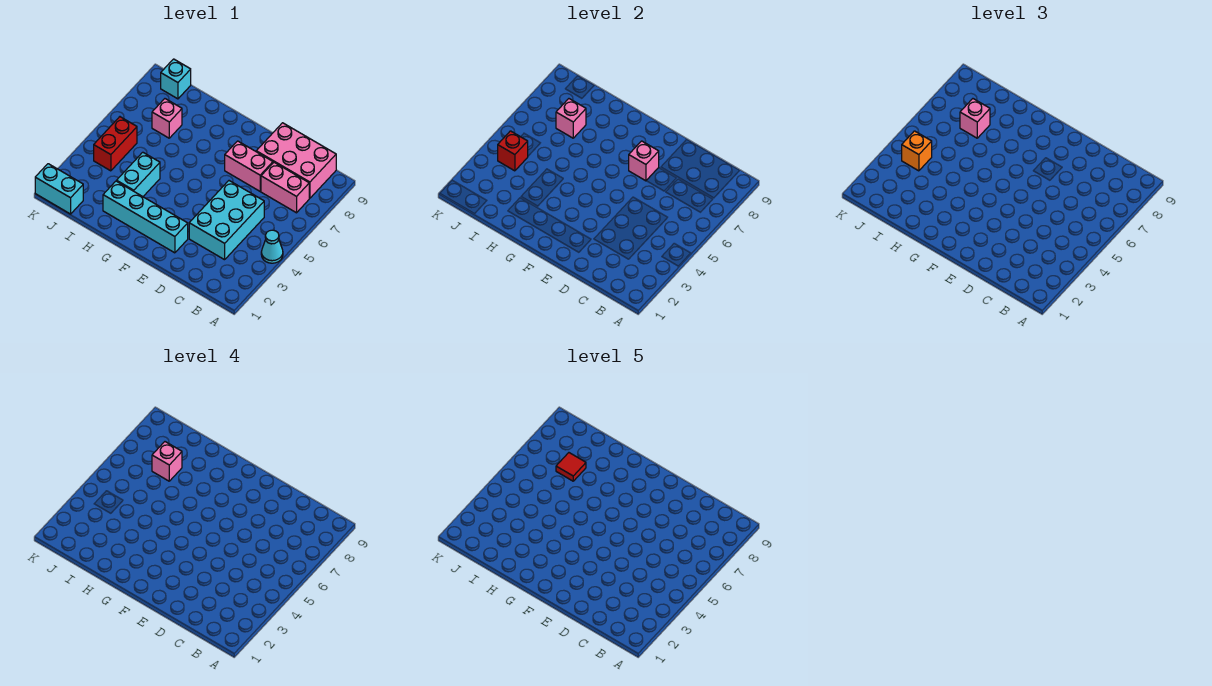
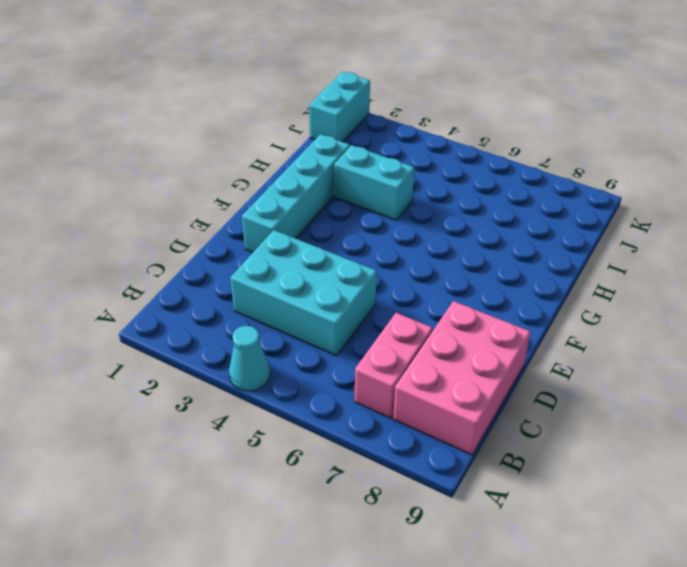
none -> pink brick D7:E7 level 1
none -> pink brick I7 level 1
none -> red brick J4:J5 level 1

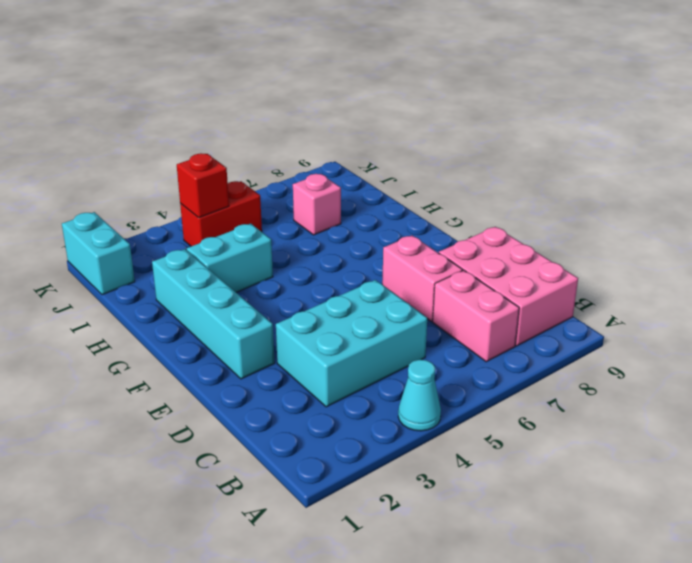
none -> cyan brick J9 level 1
none -> pink brick E7 level 2
none -> pink brick I7 level 2

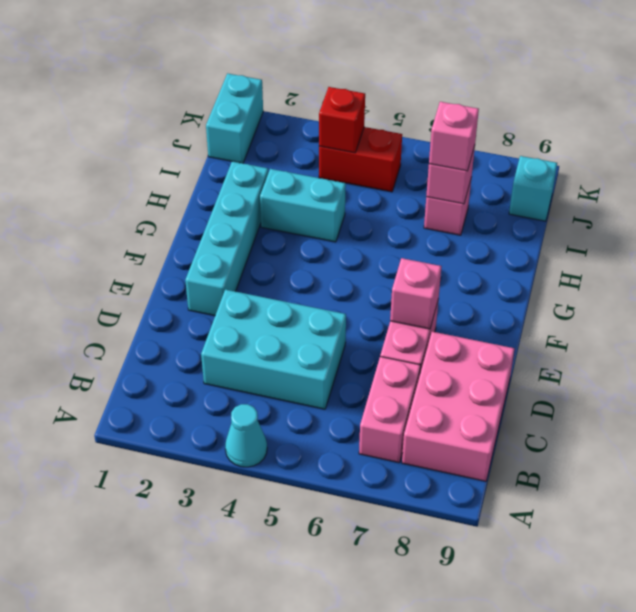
none -> orange brick J4 level 3
none -> pink brick I7 level 4
none -> red tile I7 level 5

